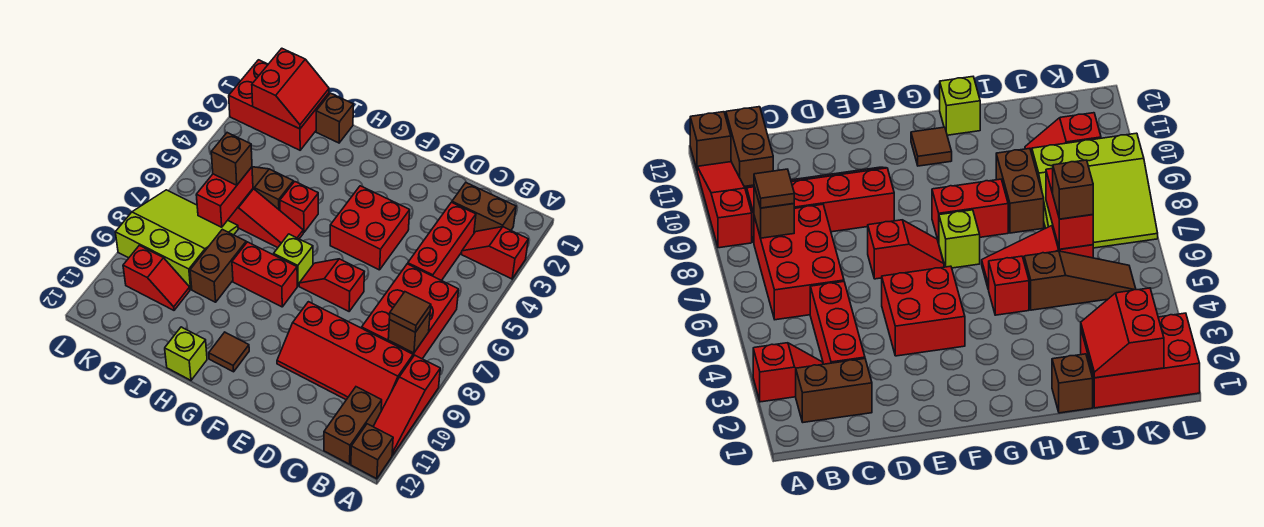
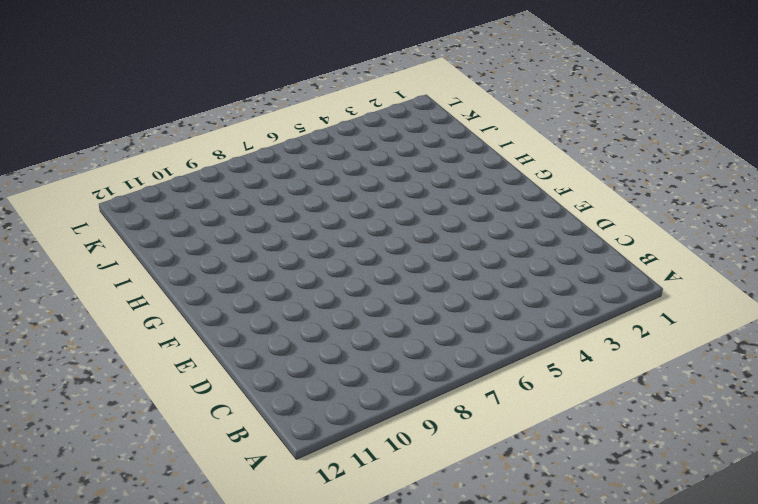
none -> red slope A3:B3 level 1 top A
none -> red slope A9:A11 level 1 top 9
none -> brown brick A12 level 1

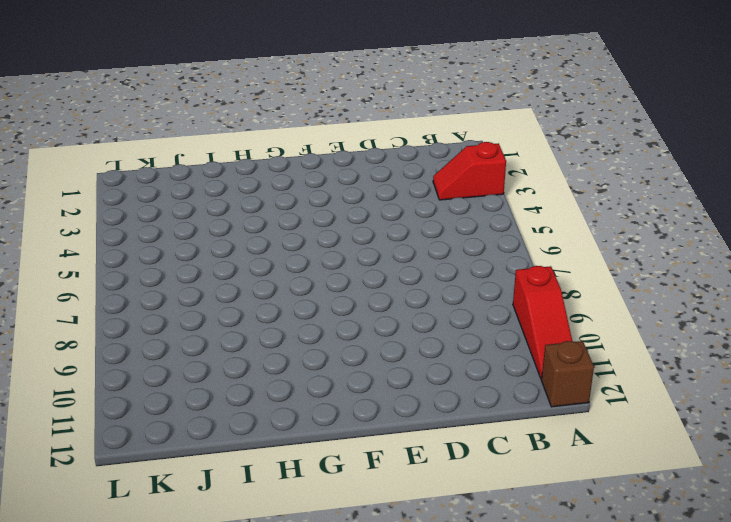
none -> brown brick B2:C2 level 1
none -> red brick B6:C8 level 1
none -> red slope B9:E10 level 1 top 9

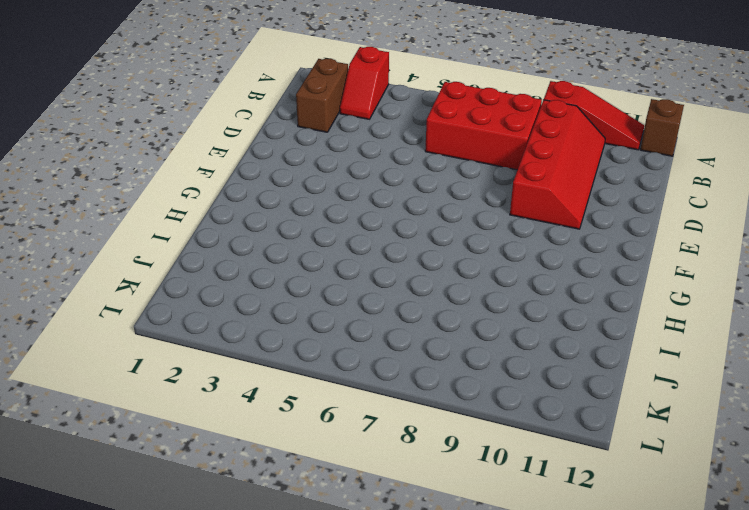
none -> brown brick B11:B12 level 1
none -> red brick C3:C5 level 1
none -> red brick E4:F5 level 1

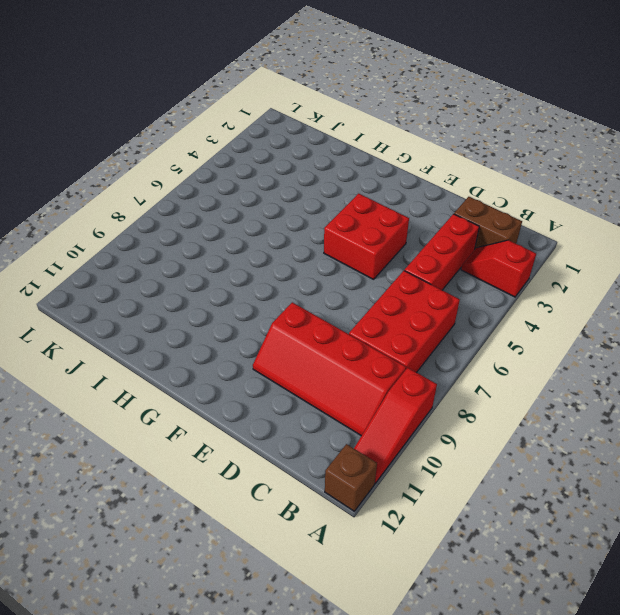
none -> brown brick B11:B12 level 1
none -> red slope E7:F7 level 1 top E
none -> lime brick G7 level 1

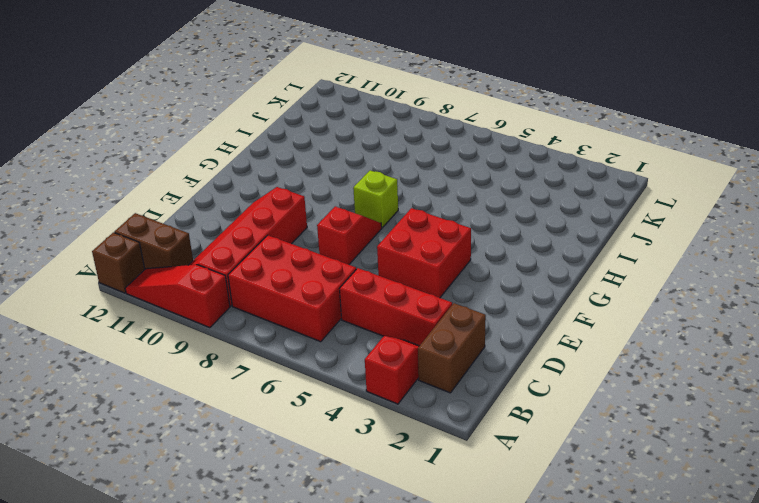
none -> red brick G8:H8 level 1
none -> brown tile G11 level 1
none -> red brick H5 level 1

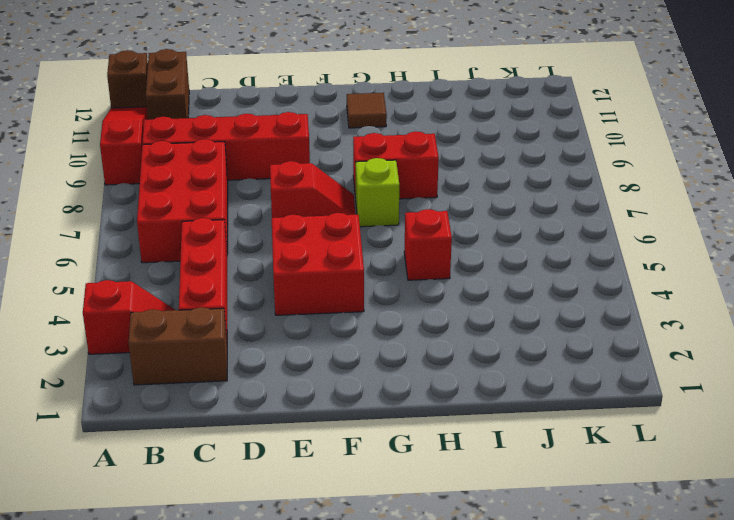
none -> red slope H6:J6 level 1 top J
none -> lime brick H12 level 1
none -> brown brick I1 level 1

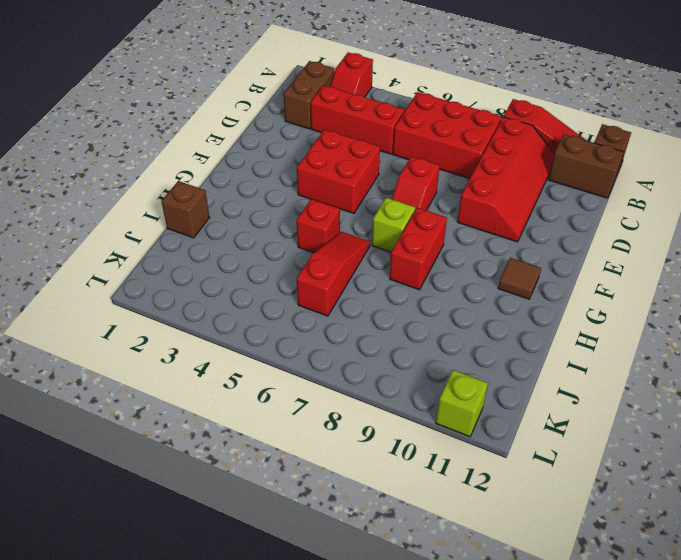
lime brick L11 level 1 -> lime brick H12 level 1
none -> brown slope I5:K5 level 1 top I
none -> brown brick I8:I9 level 1
none -> red brick J1:L2 level 1

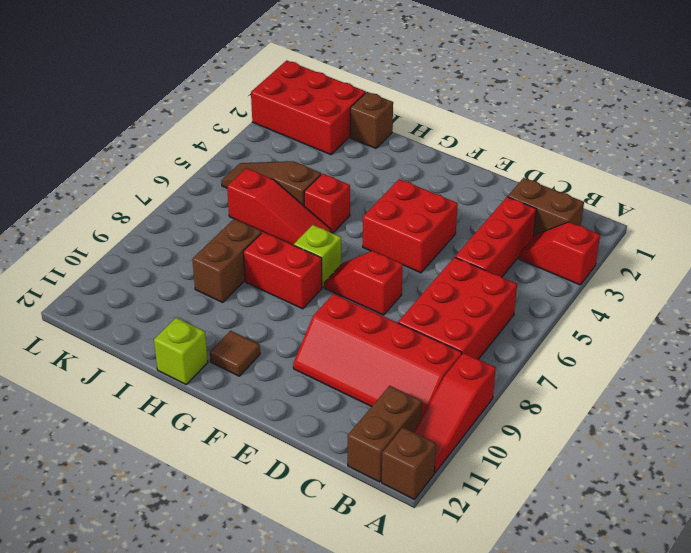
none -> lime slope J7:L9 level 1 top 9
none -> red slope J10:K10 level 1 top K
none -> brown brick B8 level 2

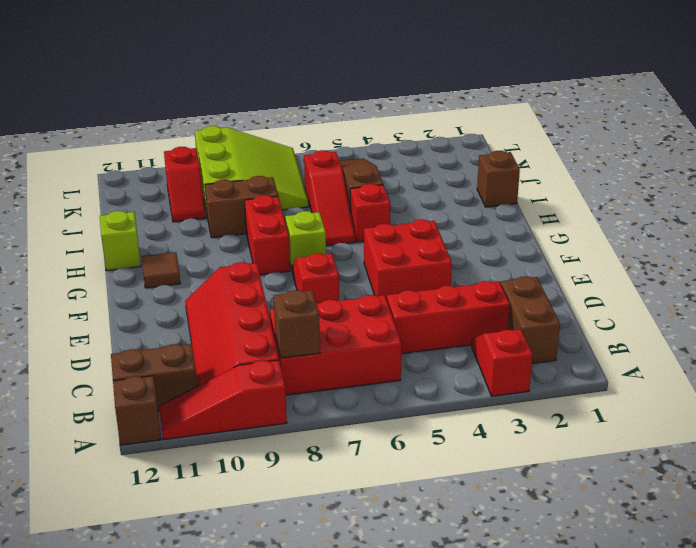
none -> red brick J1:L2 level 1
none -> red slope J1:K2 level 2 top K
none -> red brick J6:J7 level 2

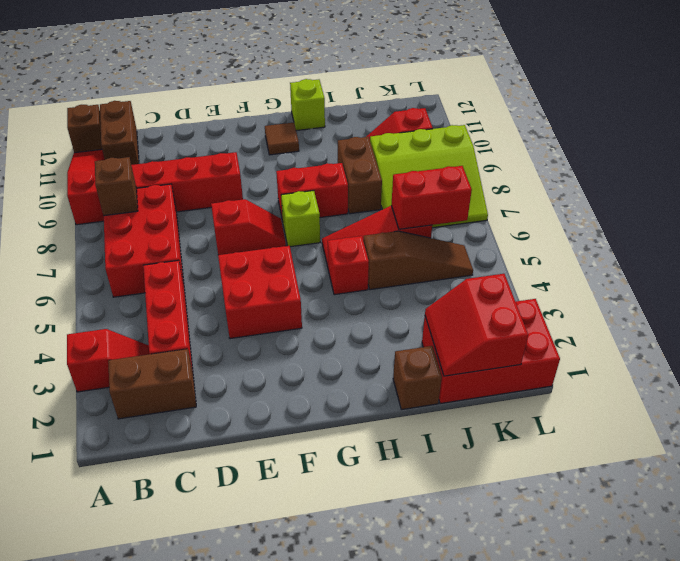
red brick J6:K6 level 2 -> red brick J6:J7 level 2
none -> brown tile B8 level 3
none -> brown brick J6 level 3

